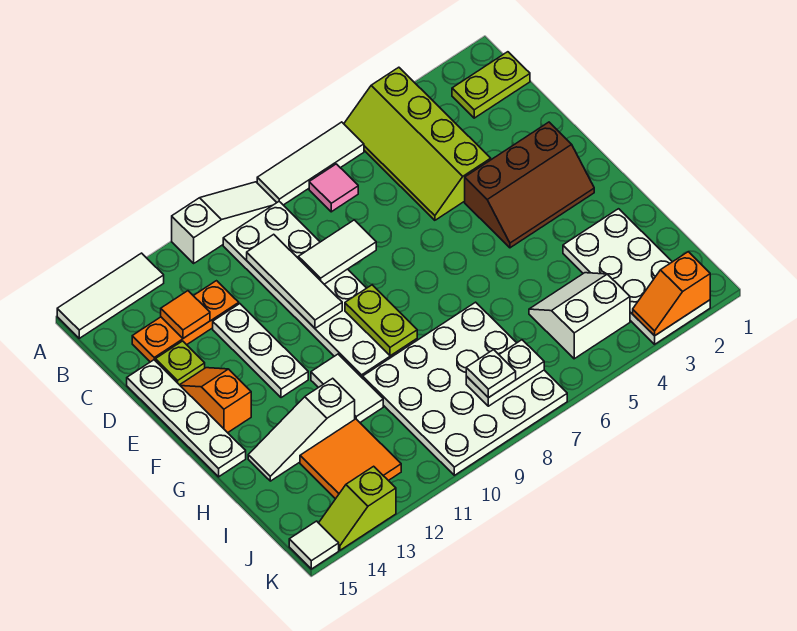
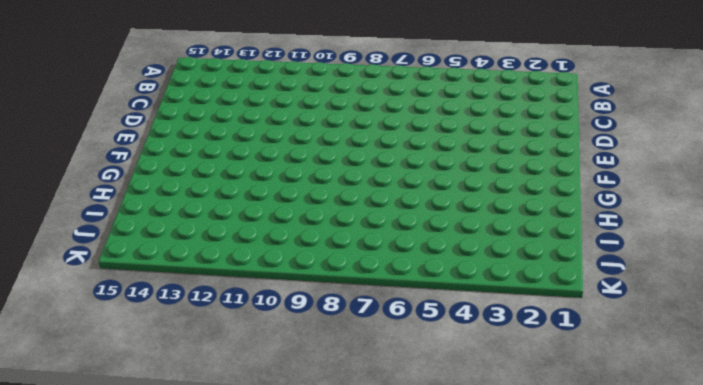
none -> lime slope A4:D5 level 1 top 4
none -> white tile A6:A8 level 1
none -> white slope A9:A11 level 1 top 11

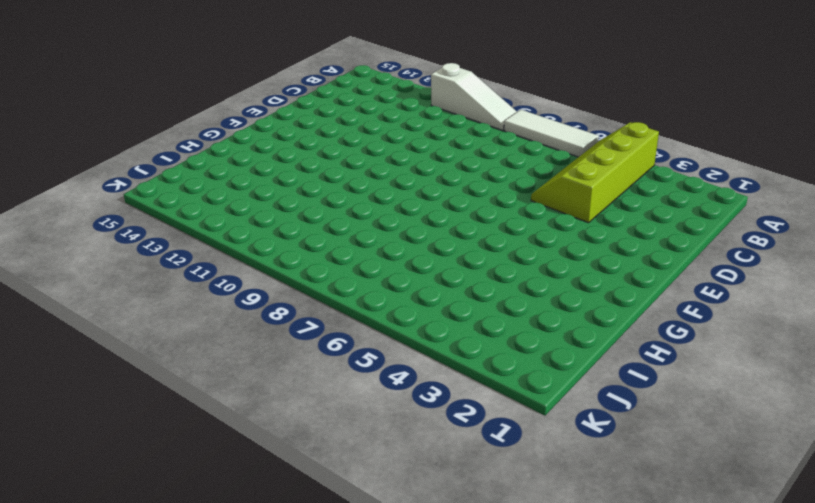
none -> white tile A13:A15 level 1
none -> lime plate B1:B2 level 1
none -> pink tile B7 level 1

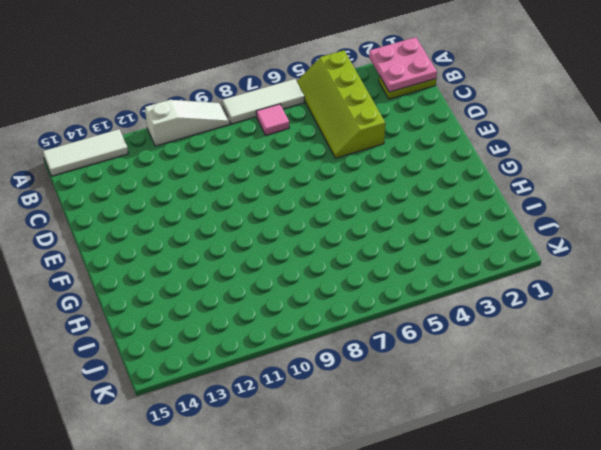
pink plate A1:B2 level 2 -> none
none -> white plate B9:G10 level 1
none -> orange plate C12:C14 level 1
none -> white plate D12:F12 level 1

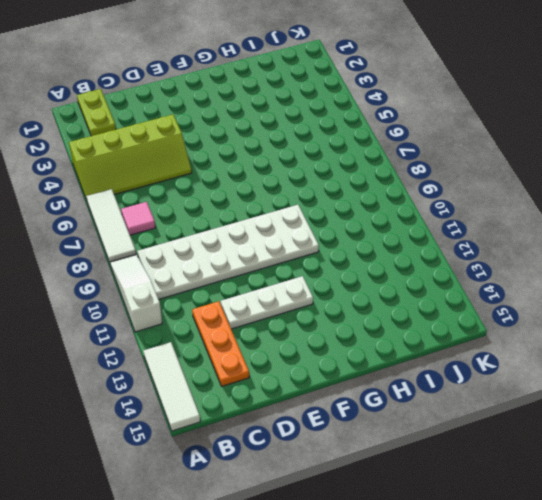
none -> lime plate D14 level 1
none -> white plate D15:G15 level 1
none -> brown slope E2:F4 level 1 top E

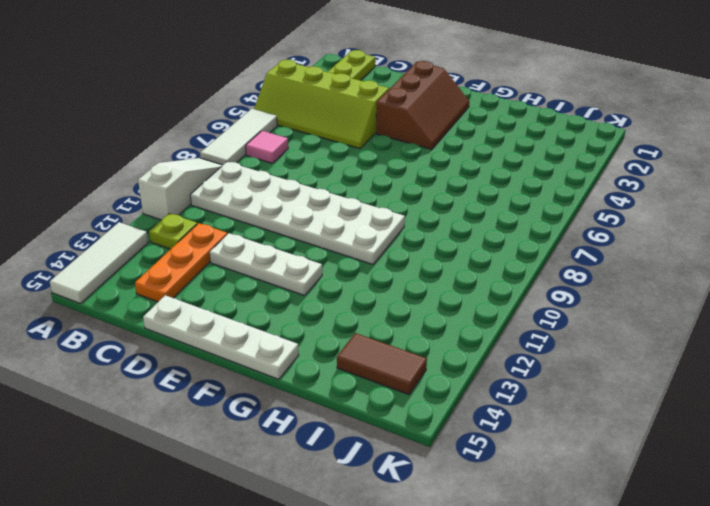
lime plate B12 level 1 -> lime plate D14 level 1
brown tile I14:J14 level 1 -> none
none -> orange slope E14:F14 level 1 top F
none -> white tile G11:H11 level 1
none -> white plate H2:K3 level 1

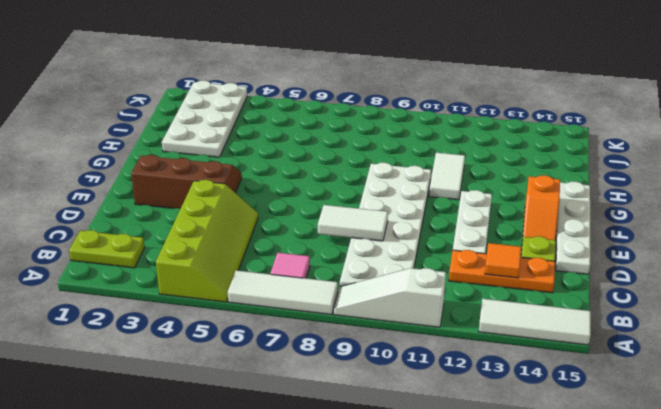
none -> white plate H7:K10 level 1
none -> white slope H12:H14 level 1 top 12
none -> white slope I4:J5 level 1 top J

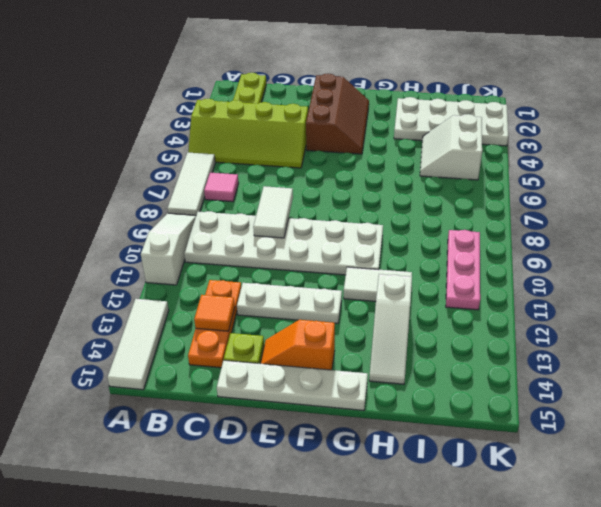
pink plate J9:J11 level 1 -> white plate H7:K10 level 1
none -> orange tile I12:J13 level 1
none -> lime slope K13:K14 level 1 top 13
none -> white tile K15 level 1

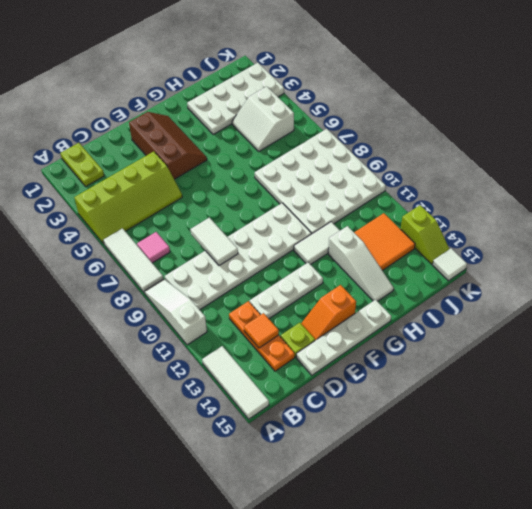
none -> white tile C10:E10 level 2
none -> lime plate F9:G9 level 2
none -> white plate J7:J8 level 2

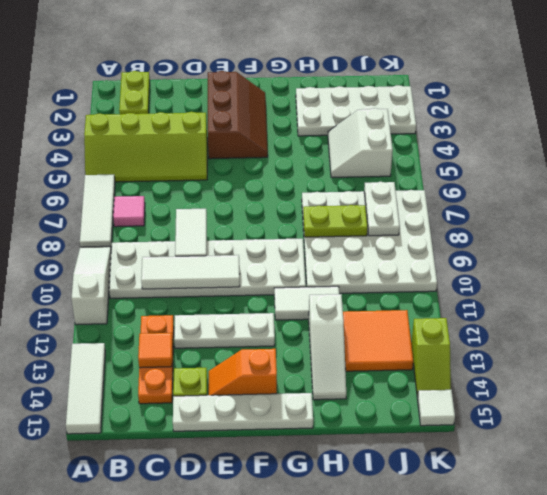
lime plate H8:I8 level 2 -> lime plate F9:G9 level 2
none -> orange slope K2:K3 level 2 top 2
none -> white plate J8 level 3

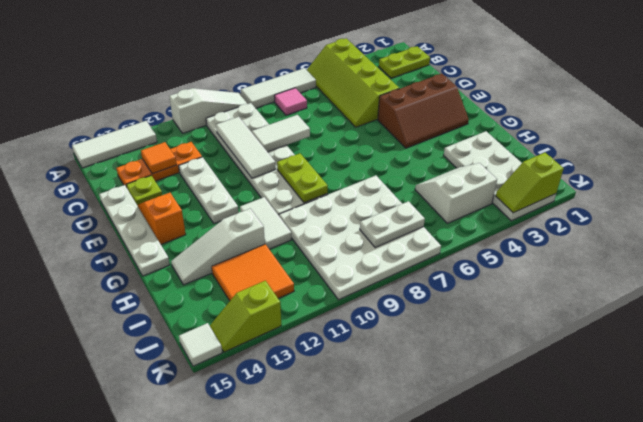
lime slope K2:K3 level 2 top 2 -> orange slope K2:K3 level 2 top 2
none -> white plate J8 level 3

